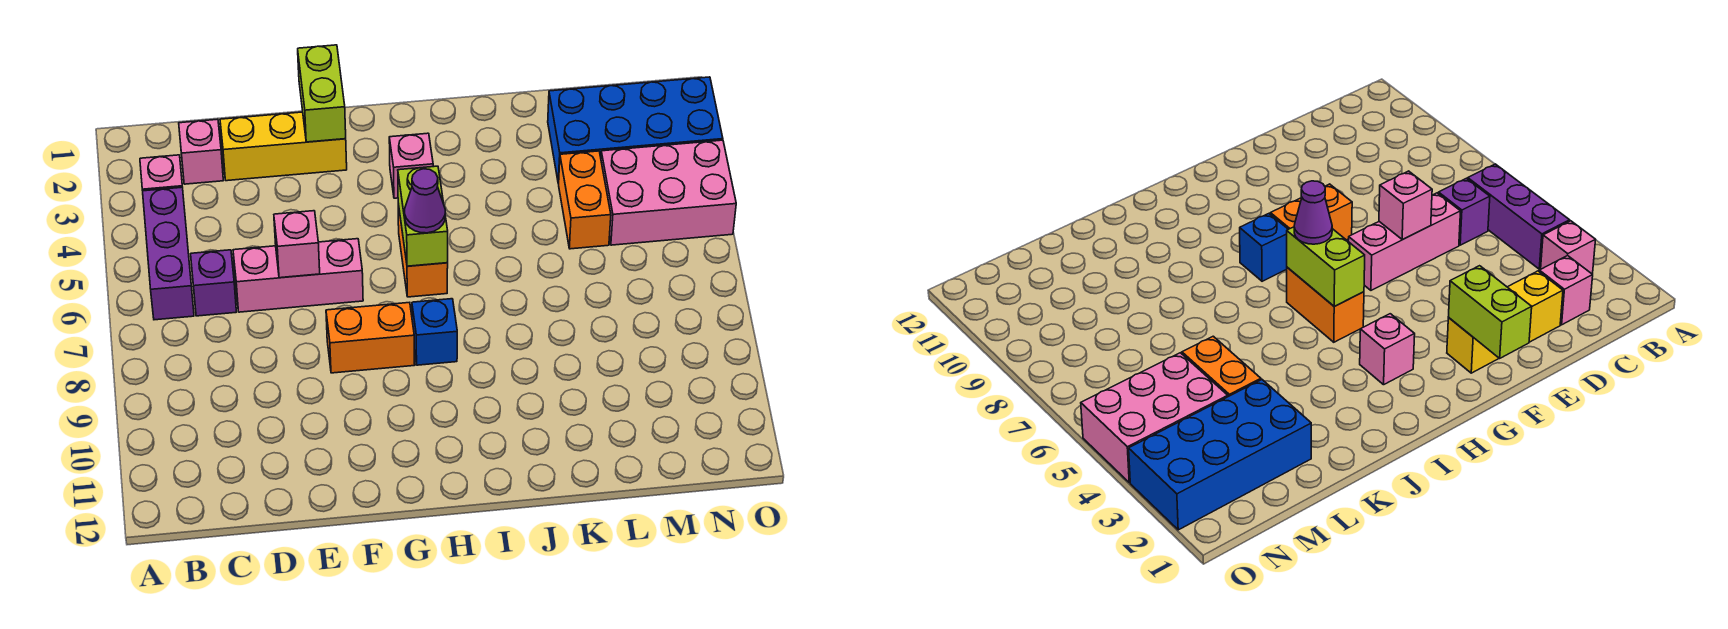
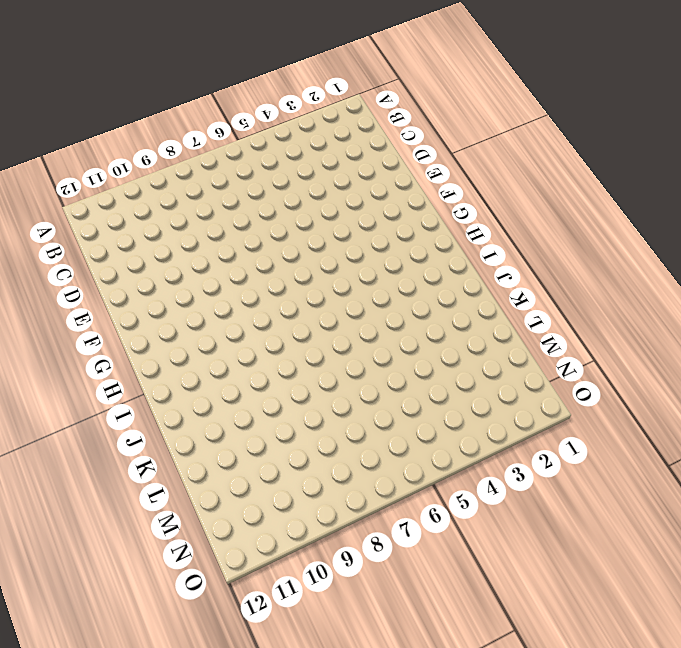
none -> pink brick B3 level 1
none -> purple brick B4:B6 level 1
none -> pink brick C2 level 1

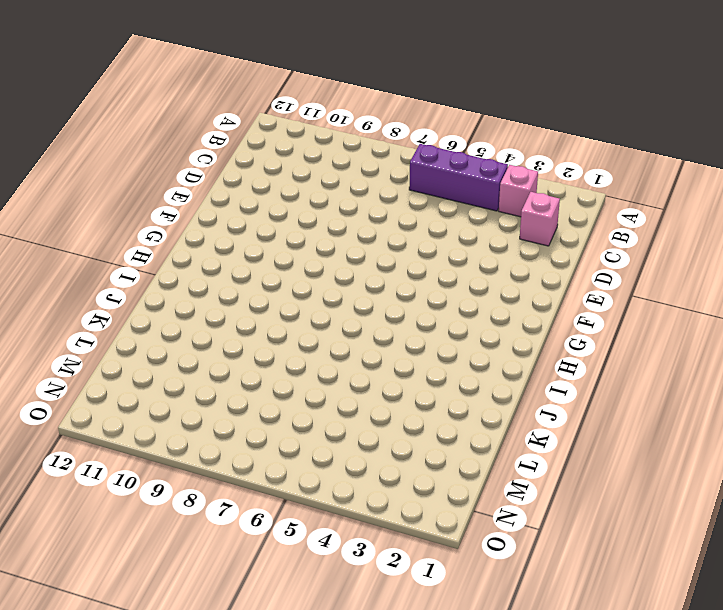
none -> purple brick C6 level 1
none -> yellow brick D2:F2 level 1
none -> pink brick D6:F6 level 1

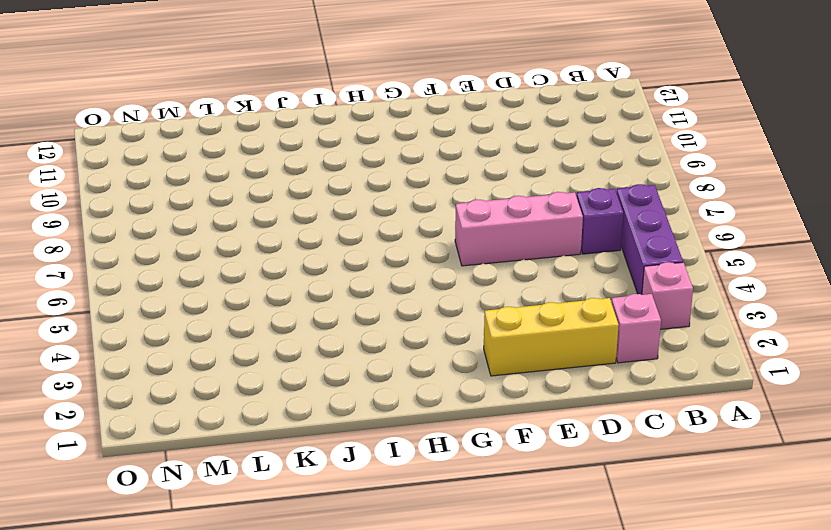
none -> orange brick F8:G8 level 1
none -> pink brick H3 level 1
none -> orange brick H5:H6 level 1

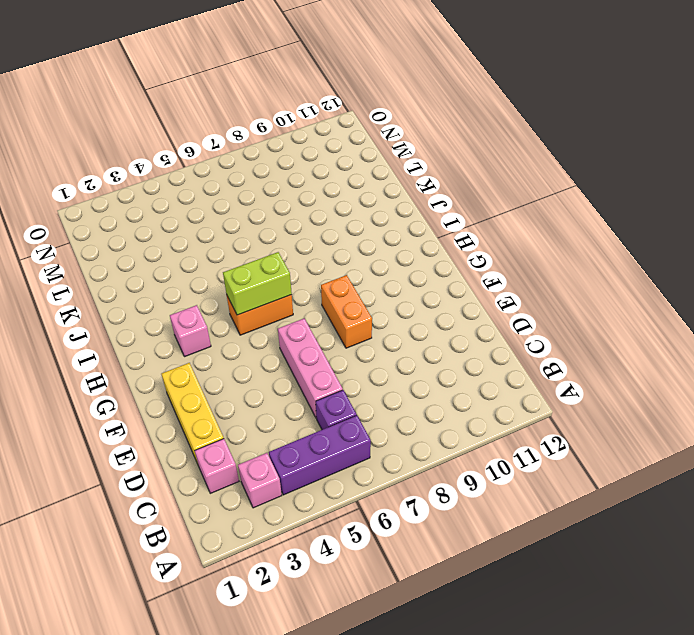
none -> blue brick H8 level 1
none -> blue brick L2:O3 level 1
none -> orange brick L4:L5 level 1

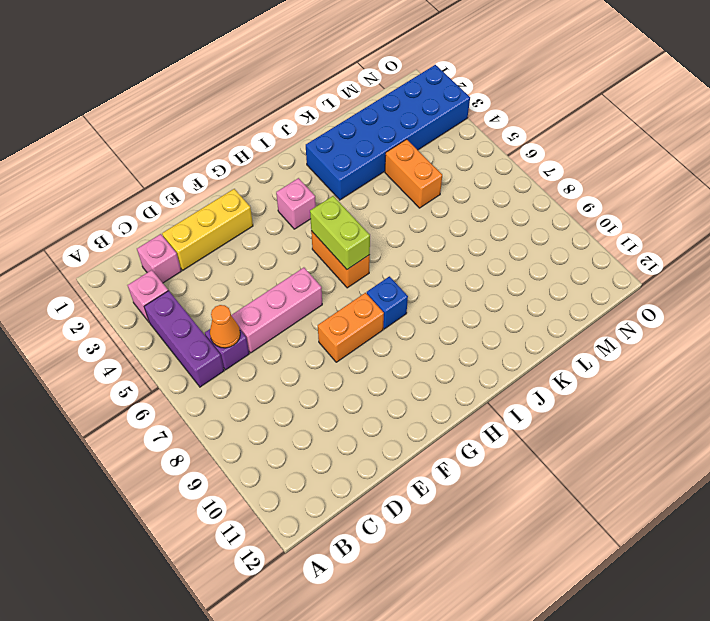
orange cone C6 level 2 -> none
blue brick J2:O3 level 1 -> blue brick L2:O3 level 1
none -> pink brick M4:O5 level 1
none -> pink brick E6 level 2
none -> lime brick F1:F2 level 2

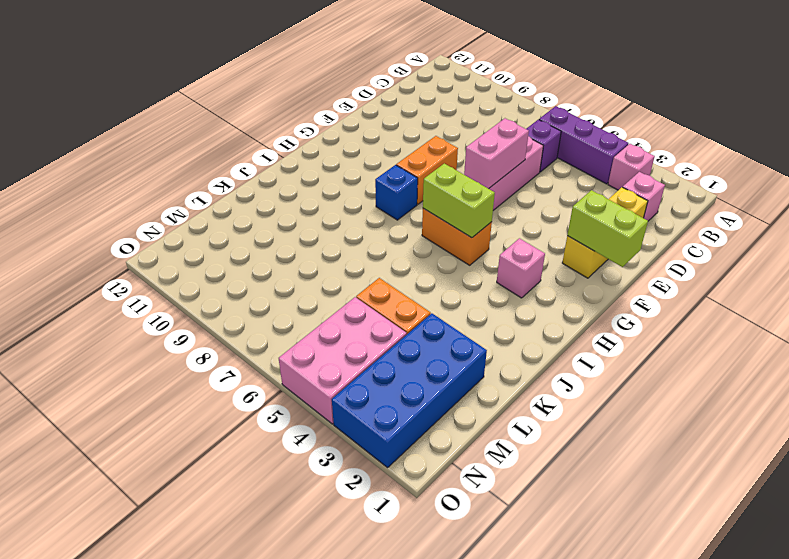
pink brick E6:F6 level 2 -> pink brick E6 level 2
none -> purple cone H6 level 3

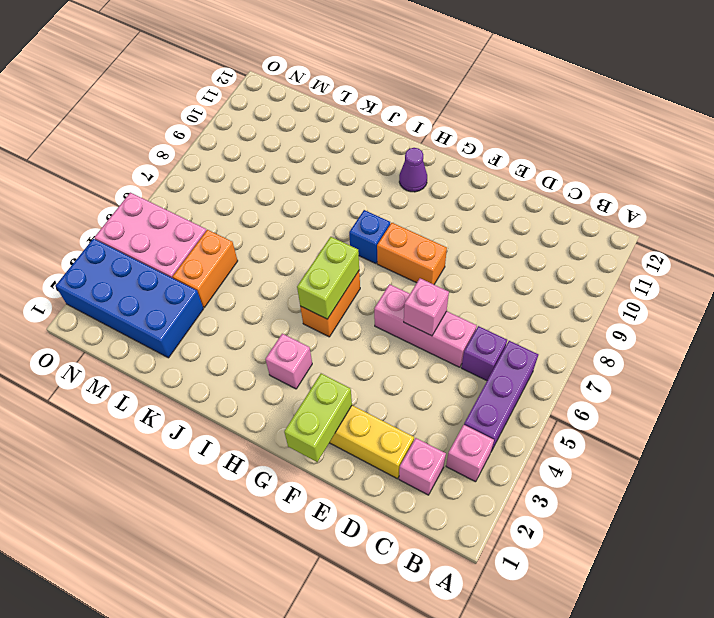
purple cone H11 level 1 -> purple cone H6 level 3

